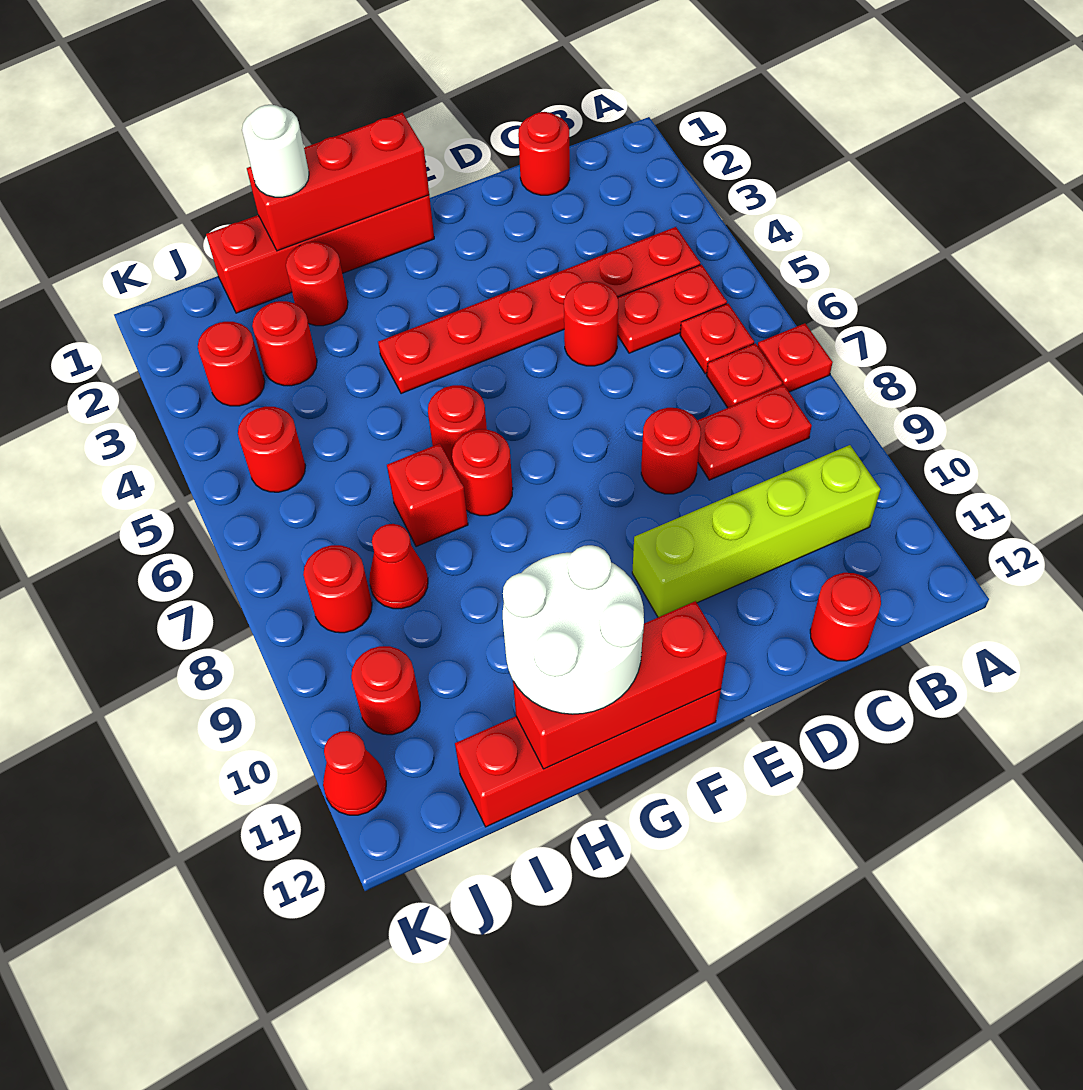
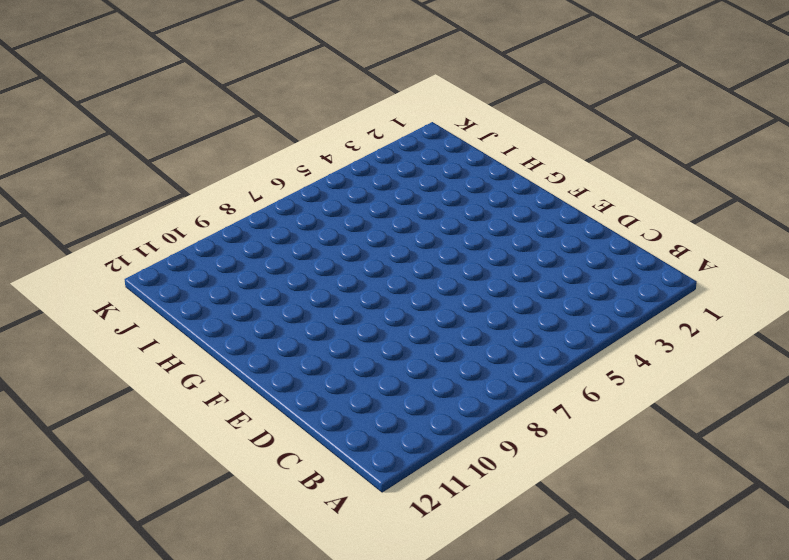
none -> red plate A7 level 1
none -> red plate B4:G4 level 1
none -> red plate B5:C5 level 1

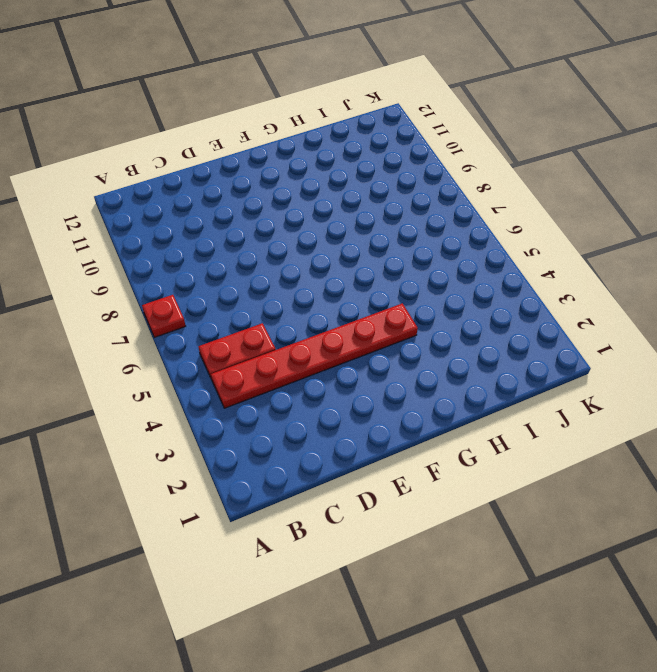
none -> red plate B6 level 1
none -> red plate B7 level 1
none -> red plate B8:C8 level 1

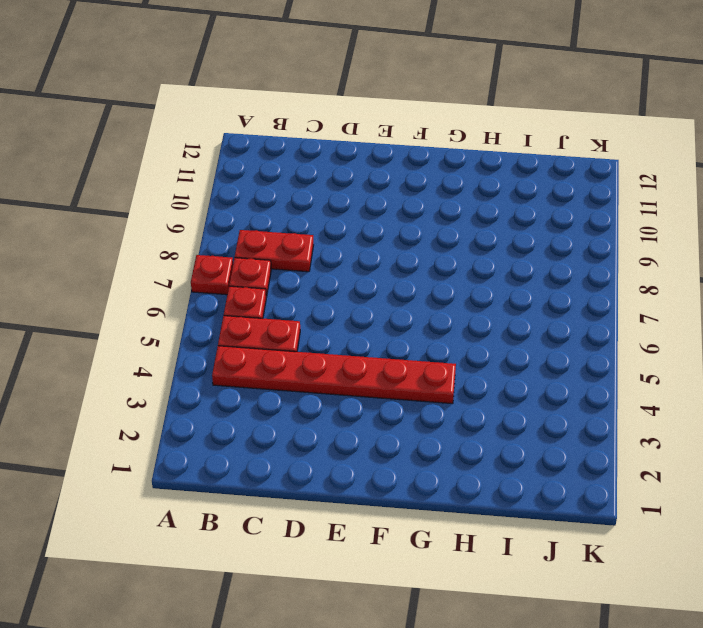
none -> lime brick B10:E10 level 1
none -> red round brick C1 level 1
none -> red round brick C12 level 1

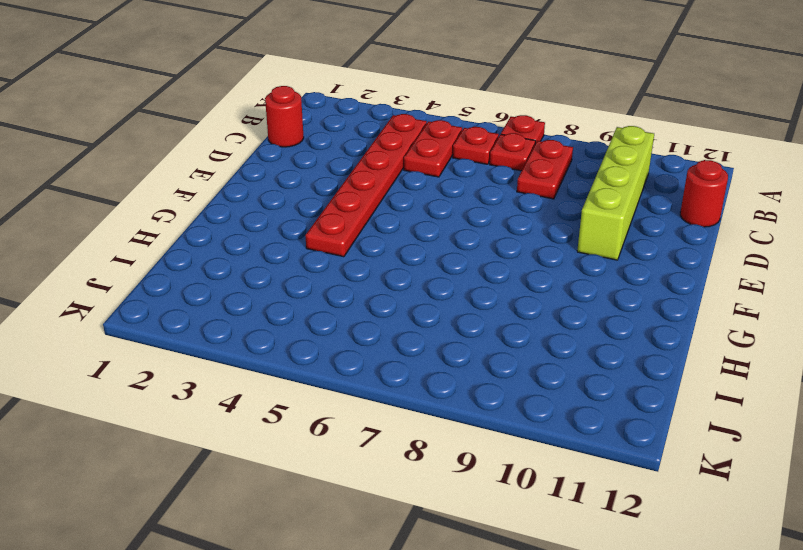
none -> red round brick D5 level 1
none -> red round brick D8 level 1
none -> red brick F1:I1 level 1

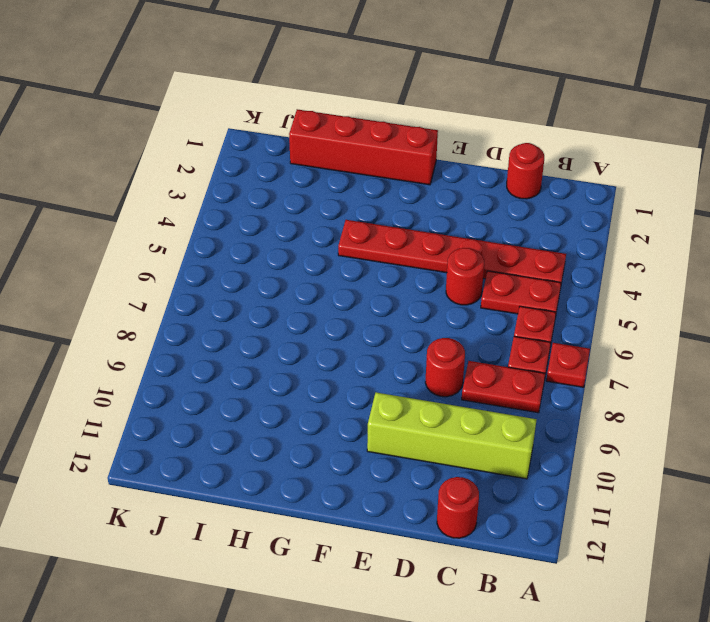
none -> red brick F12:I12 level 1
none -> red round brick G6 level 1
none -> red round brick G7 level 1

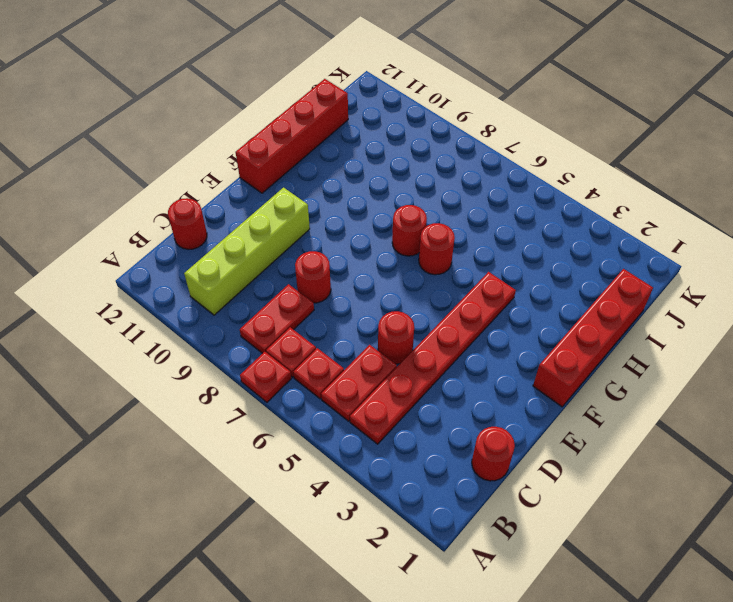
none -> red round brick H2 level 1
none -> red brick H7 level 1
none -> red round brick I3 level 1

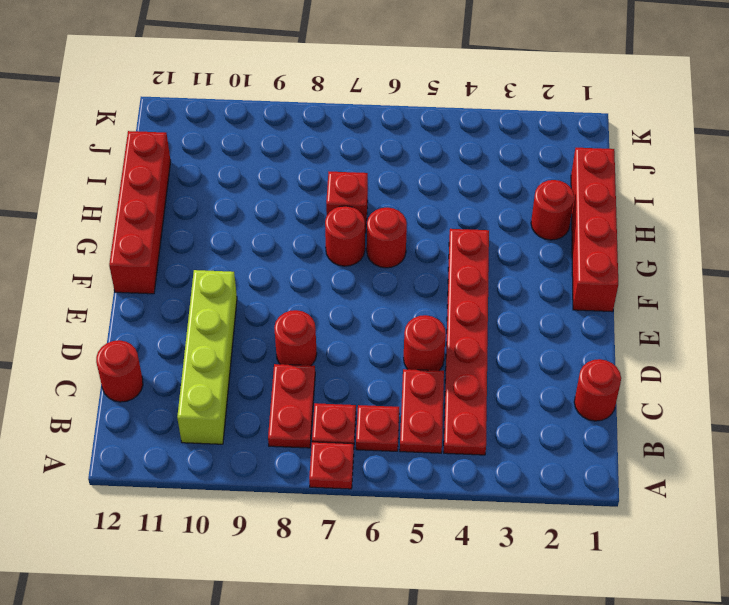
none -> red round brick I3 level 1
none -> red cone I8 level 1
none -> red round brick J3 level 1

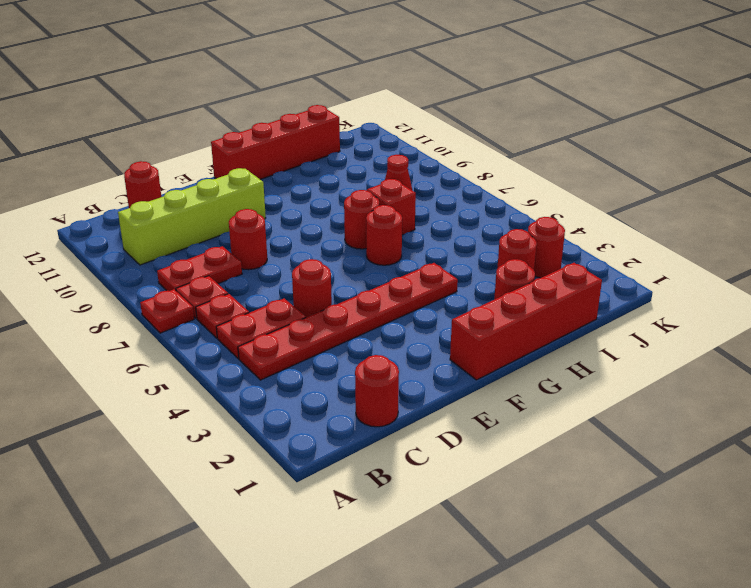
none -> red round brick J5 level 1
none -> red round brick J8 level 1
none -> red round brick J10 level 1

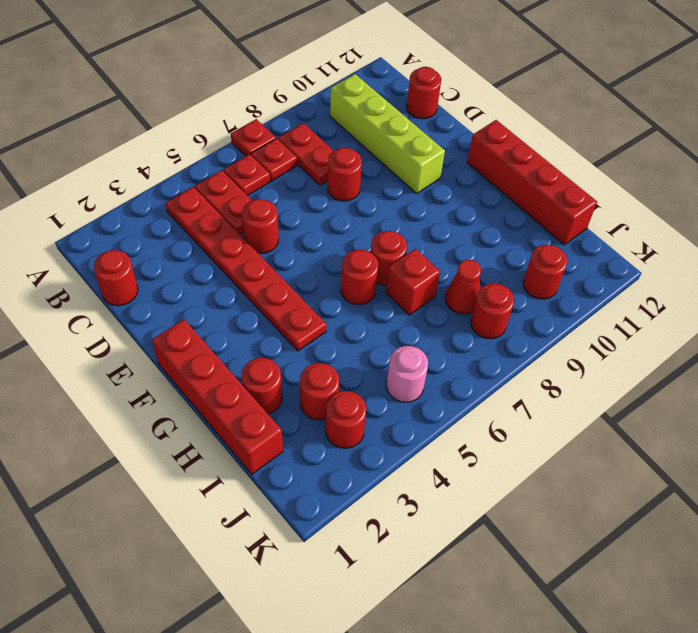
pink round brick J5 level 1 -> red round brick J5 level 1
none -> red cone K11 level 1
none -> red brick F1:H1 level 2
none -> red brick F12:H12 level 2

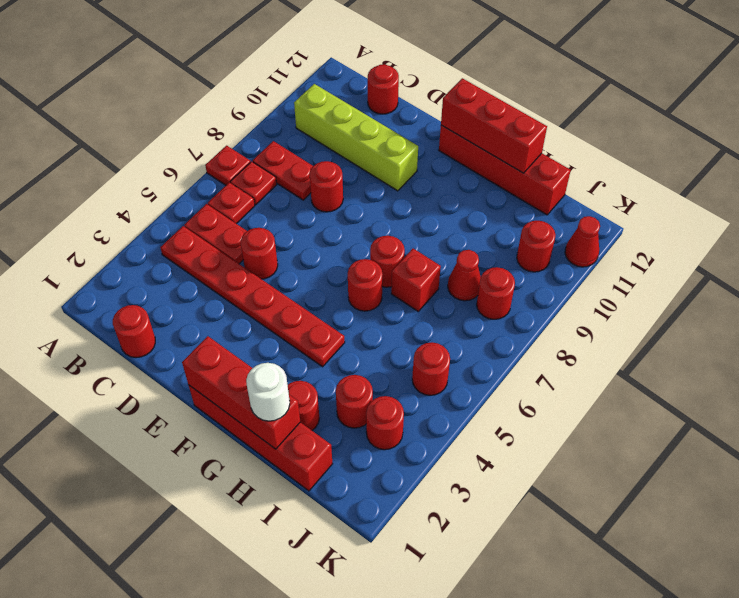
none -> white round brick G11:H12 level 3

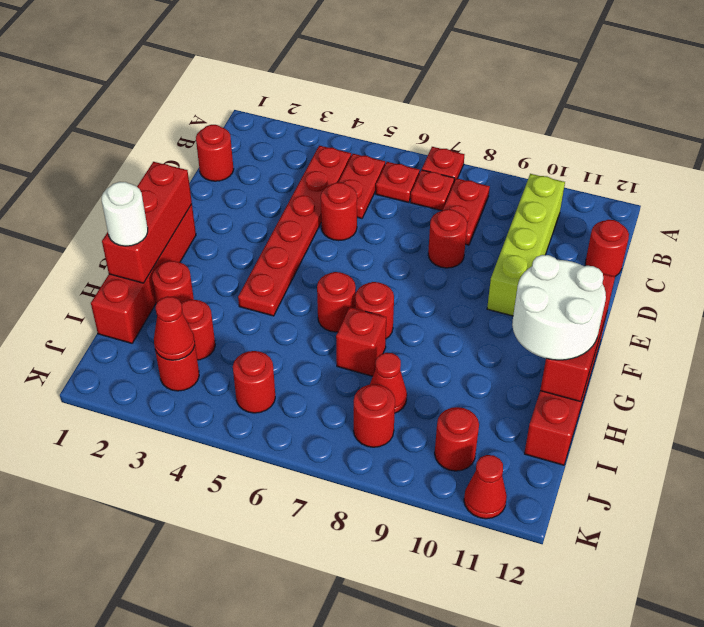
red cone J3 level 2 -> none

